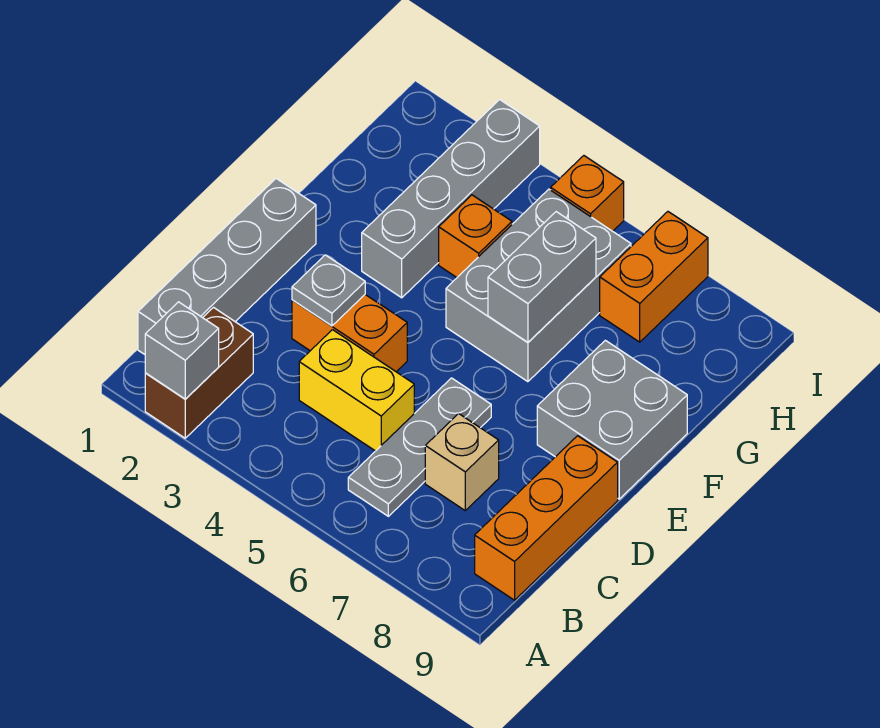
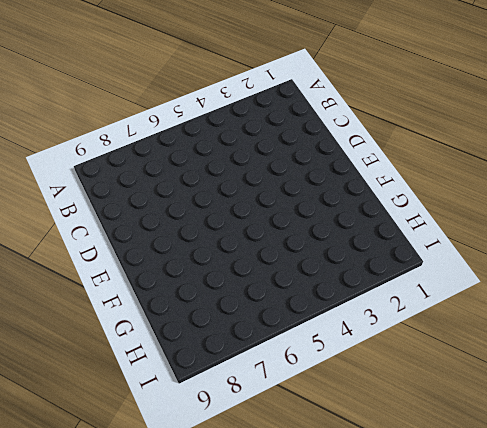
none -> brown brick A2:B2 level 1
none -> grey brick B1:E1 level 1
none -> grey plate B6:D6 level 1

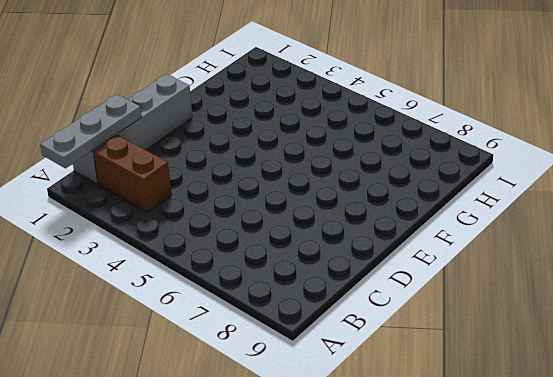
grey plate A1:C1 level 2 -> grey plate B6:D6 level 1
brown brick B2:B3 level 1 -> brown brick A2:B2 level 1
none -> orange brick B9:D9 level 1
none -> yellow brick C4:C5 level 1
none -> tan brick C7 level 1

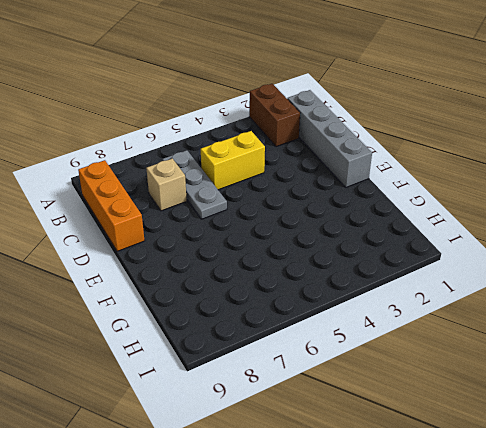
none -> orange brick D3:D4 level 1
none -> grey brick E8:F9 level 1
none -> grey brick F3:I3 level 1

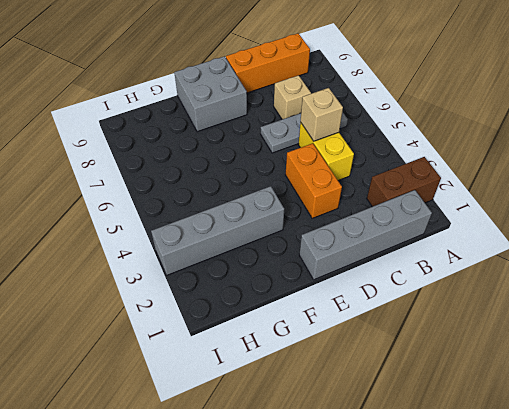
tan brick C5 level 2 -> none
none -> grey brick F5:H6 level 1
none -> orange brick G4 level 1
none -> orange brick H7:I7 level 1

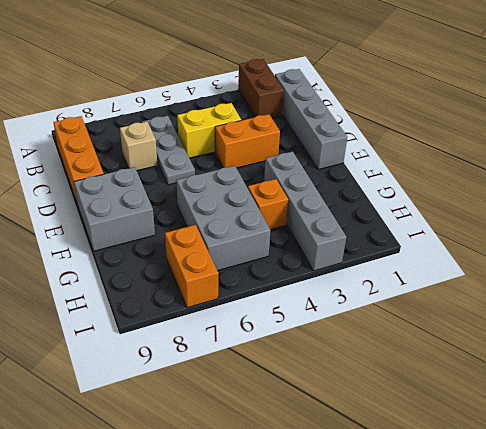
none -> orange brick I5 level 1
none -> grey brick A2 level 2
none -> grey plate D3 level 2

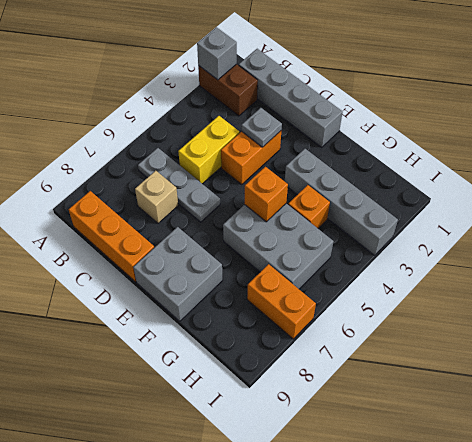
orange brick F5 level 2 -> orange brick I5 level 1
none -> grey brick F6:G6 level 2

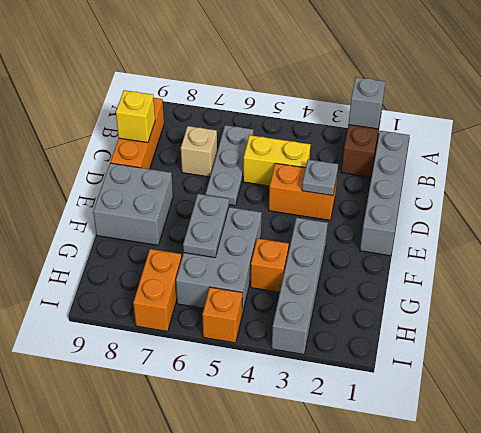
yellow brick C9 level 2 -> none
grey plate F6:G6 level 2 -> grey brick F6:G6 level 2

